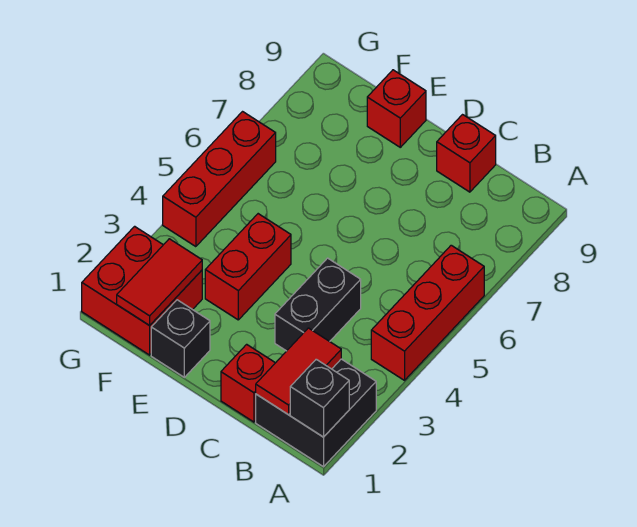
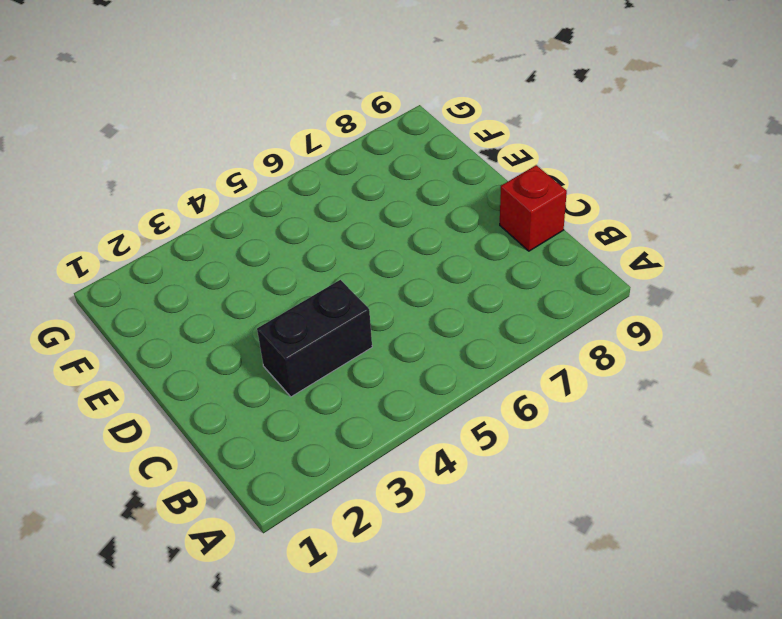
none -> black brick A1:B2 level 1
none -> red brick A4:A6 level 1
none -> red brick C1 level 1

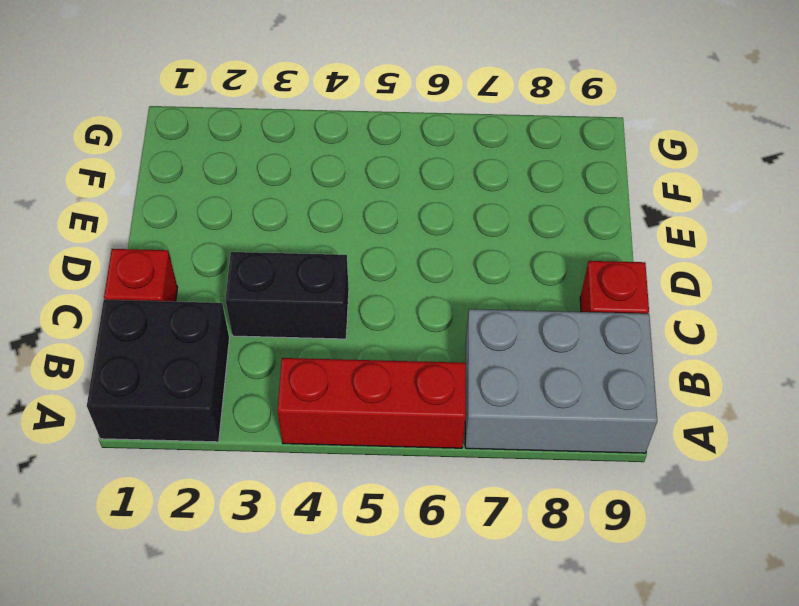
grey brick A7:B9 level 1 -> none
none -> black brick E1 level 1
none -> red brick E3:E4 level 1
none -> red brick E9 level 1

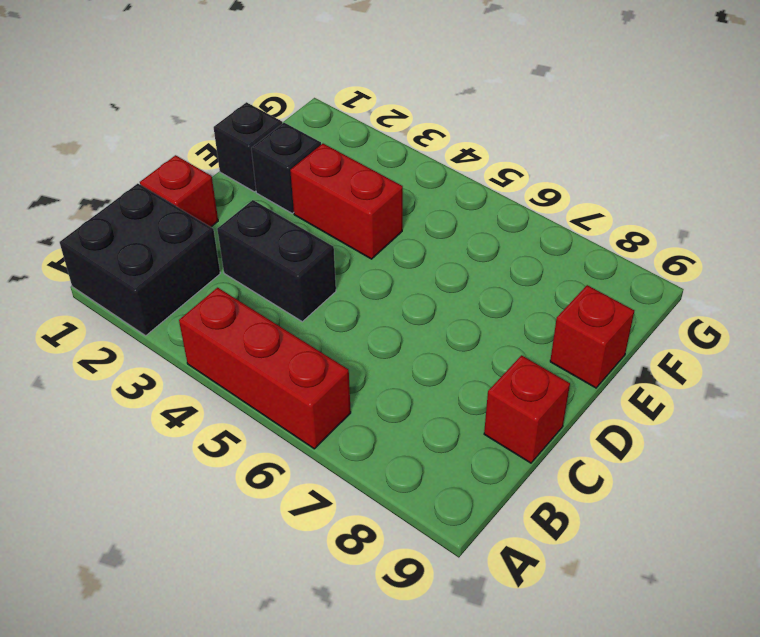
black brick E2 level 1 -> black brick A1 level 2
none -> red brick F1:G2 level 1
none -> red brick G4:G6 level 1
none -> red tile B1:B2 level 2

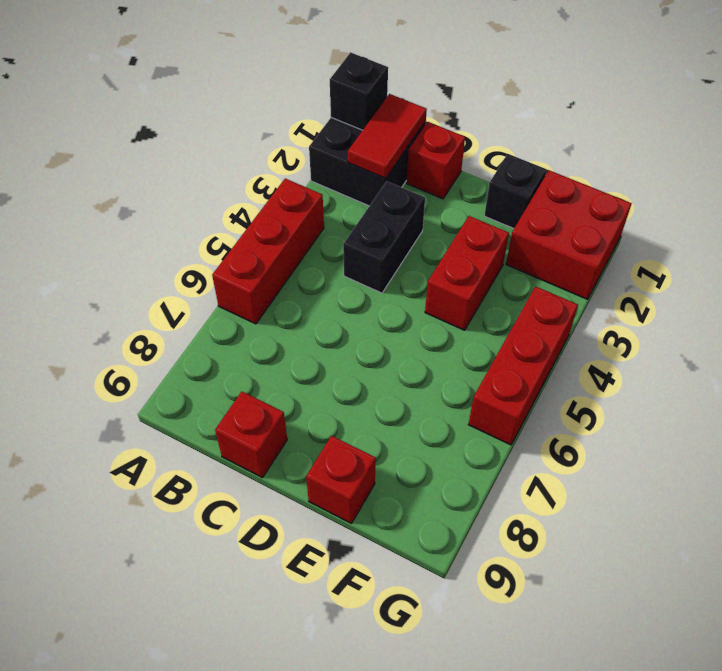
none -> red tile F1:F2 level 2

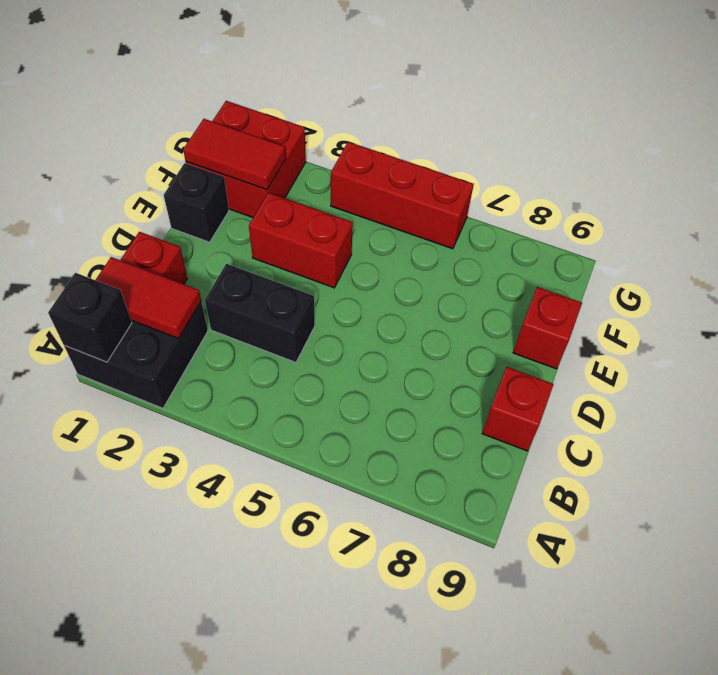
none -> red brick A4:A6 level 1

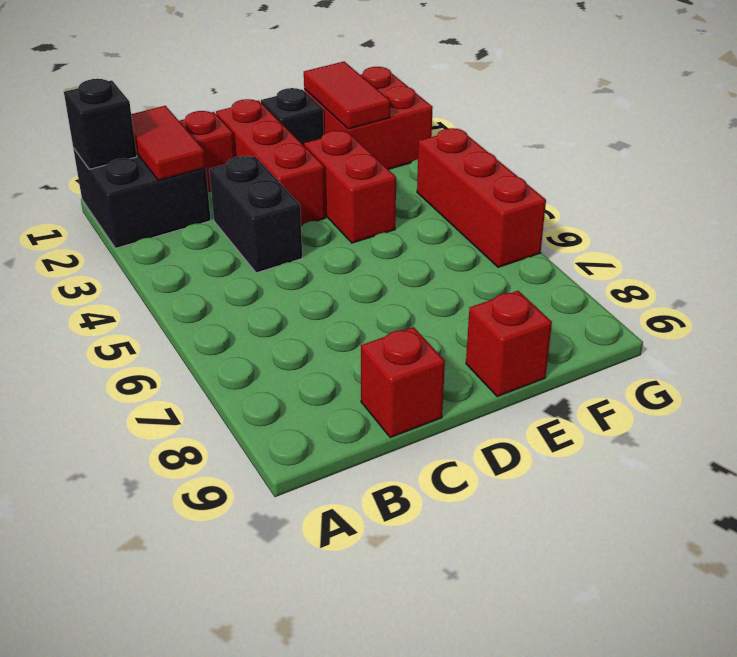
red brick D1:D3 level 1 -> red brick A4:A6 level 1

